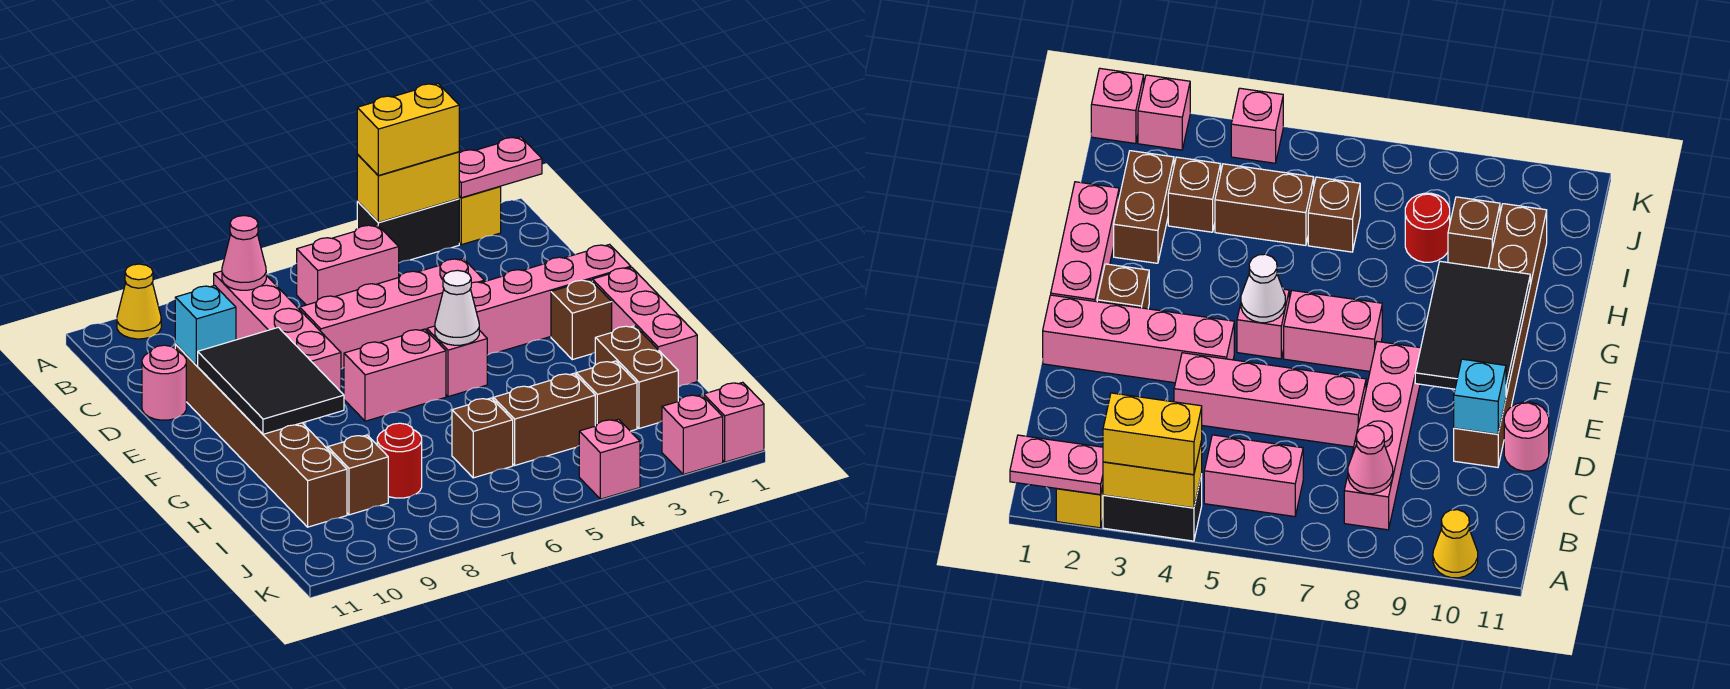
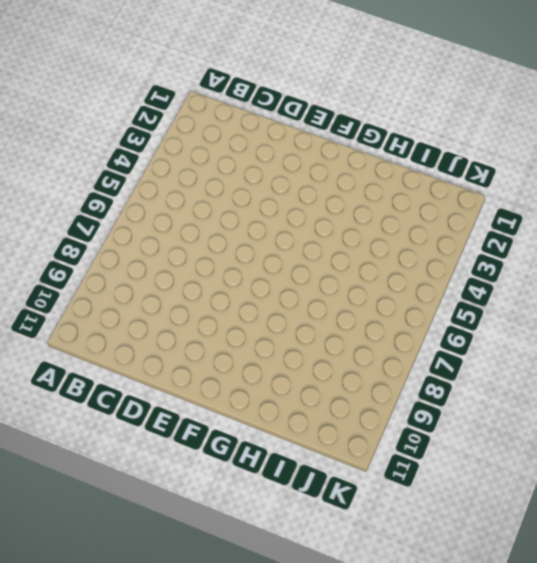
none -> yellow brick A2 level 1
none -> black brick A3:A4 level 1
none -> yellow cone A10 level 1

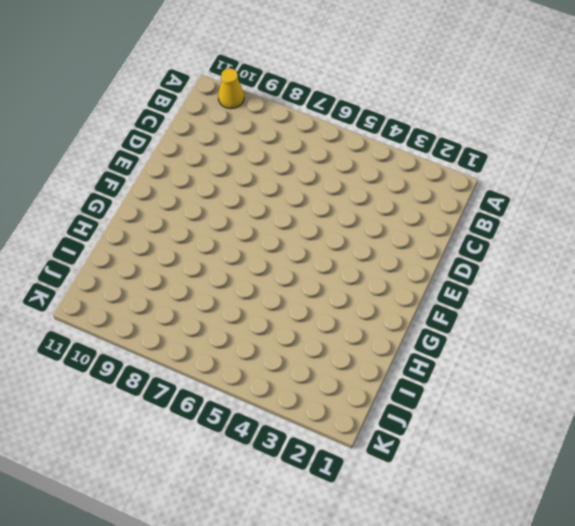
none -> yellow brick A2 level 1
none -> black brick A3:A4 level 1
none -> pink brick B5:B6 level 1

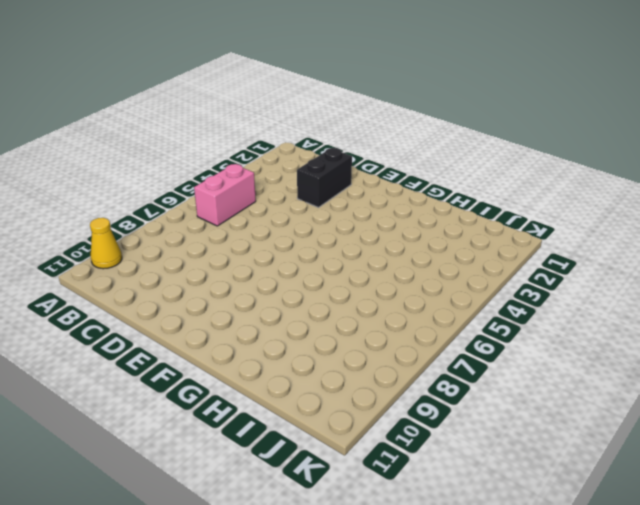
black brick D2:D3 level 1 -> black brick A3:A4 level 1
none -> yellow brick A2 level 1
none -> pink brick B8:E8 level 1
none -> pink brick D4:D7 level 1

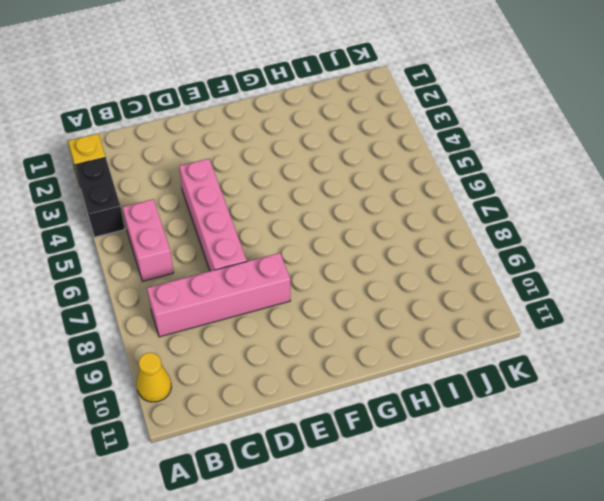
none -> brown brick D10:I10 level 1
none -> pink round brick D11 level 1
none -> pink brick E1:E4 level 1

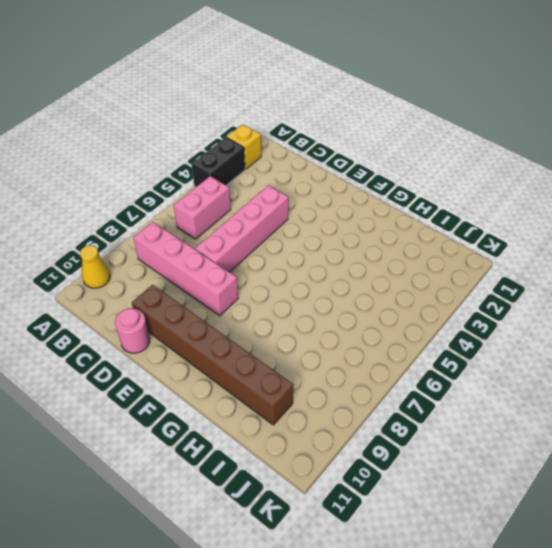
none -> pink brick E1:E4 level 1
none -> pink brick F1:H1 level 1
none -> brown brick F2 level 1

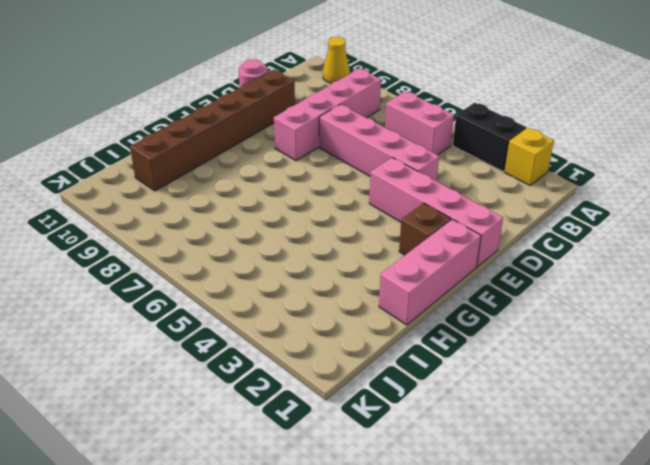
none -> pink brick F5 level 1
none -> pink brick F6:F7 level 1
none -> brown brick H2:I2 level 1

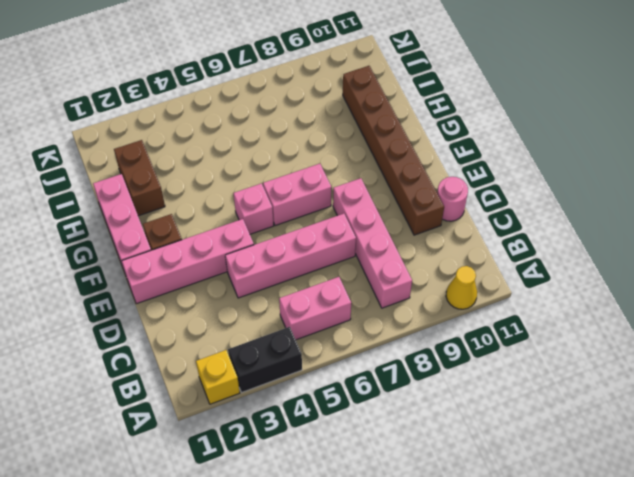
none -> brown brick I3 level 1
none -> brown brick I4:I5 level 1
none -> brown brick I6 level 1

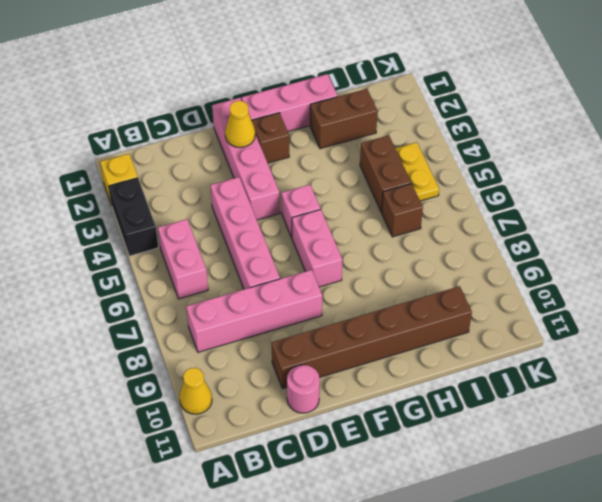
yellow cone E2 level 2 -> none
yellow plate J4:J5 level 1 -> none
none -> brown brick I3 level 1
none -> red round brick I8 level 1
none -> brown brick I9 level 1

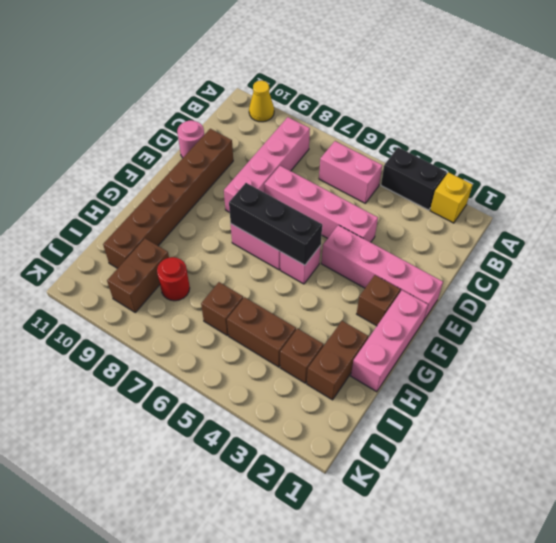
black brick F5:F7 level 2 -> white cone F5 level 2
brown brick I9:J9 level 1 -> brown brick I9 level 1
none -> pink brick K1 level 1
none -> pink brick K2 level 1
none -> pink brick K4 level 1

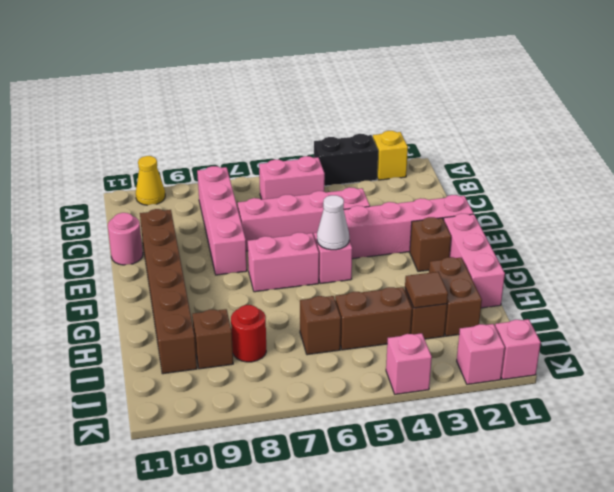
brown tile I3 level 2 -> none
none -> pink plate A1:A2 level 2
none -> yellow brick A3:A4 level 2
none -> pink cone B8 level 2

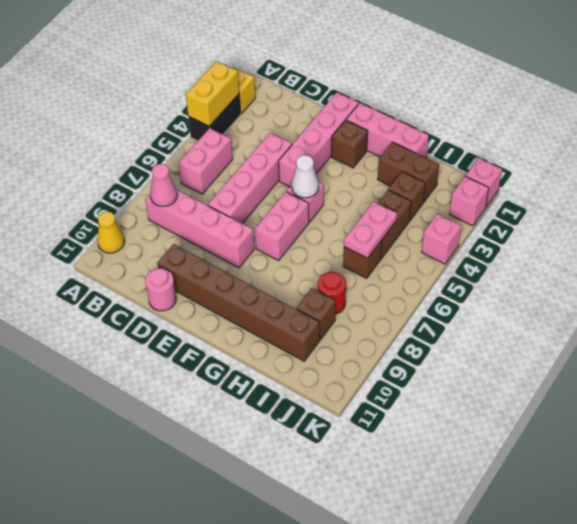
pink plate I5:I6 level 2 -> pink plate A1:A2 level 2
none -> cyan brick D10 level 2
none -> black tile E9:G10 level 2
none -> yellow brick A3:A4 level 3

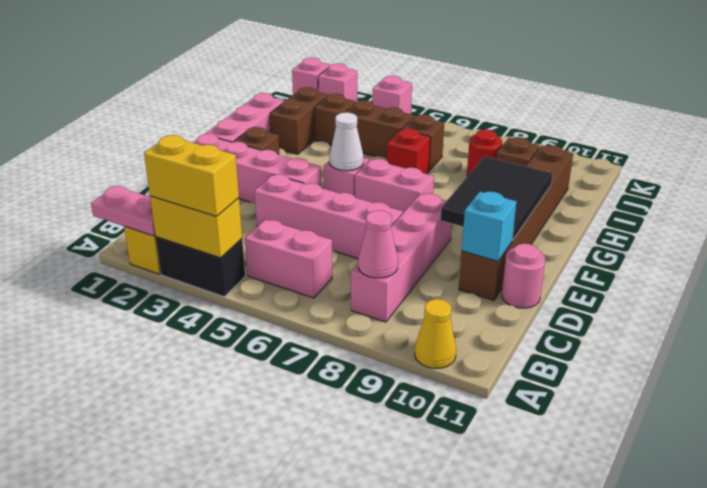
red brick H6 level 1 -> none

